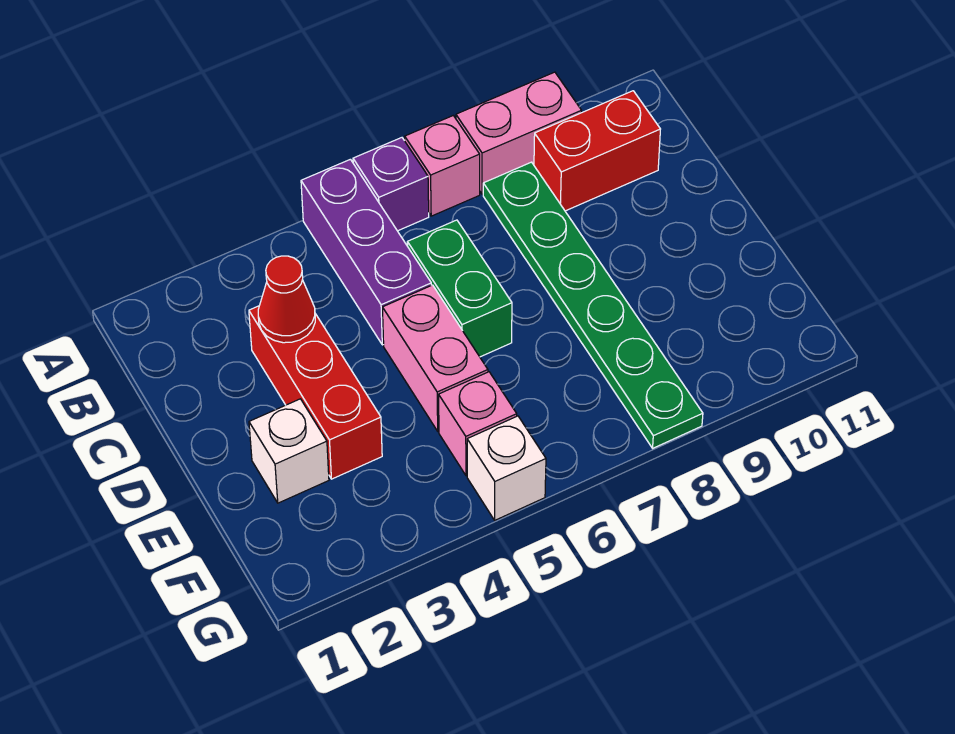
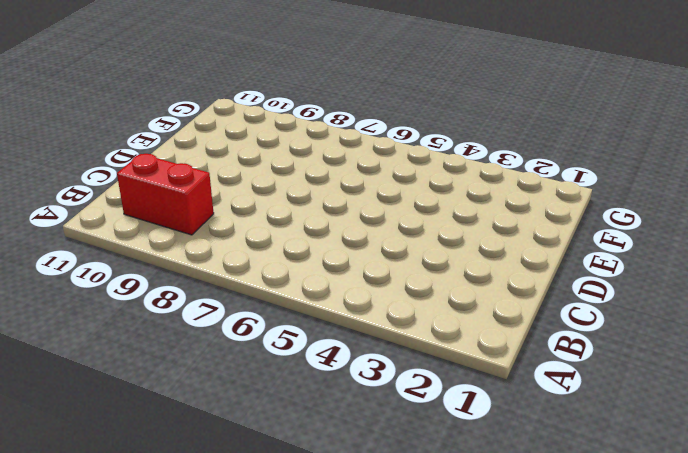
none -> purple brick A5:C5 level 1
none -> purple brick A6 level 1
none -> pink brick A7 level 1

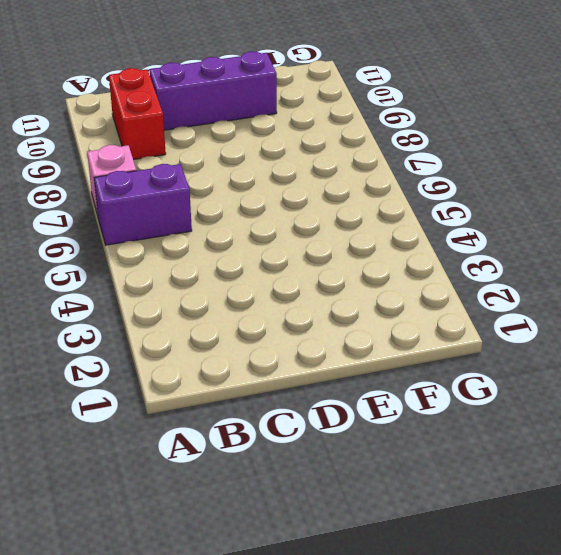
purple brick A6:B6 level 1 -> purple brick A6 level 1
purple brick C10:E10 level 1 -> purple brick A5:C5 level 1
none -> pink brick A8:A9 level 1
none -> green plate B8:G8 level 1
none -> red brick C3:E3 level 1

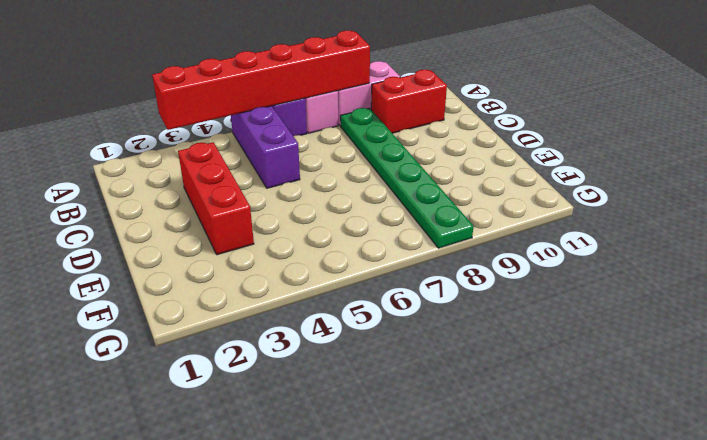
red brick A3:A8 level 2 -> none
none -> green brick C6:D6 level 1
none -> pink brick D5:E5 level 1
none -> white brick E2 level 1

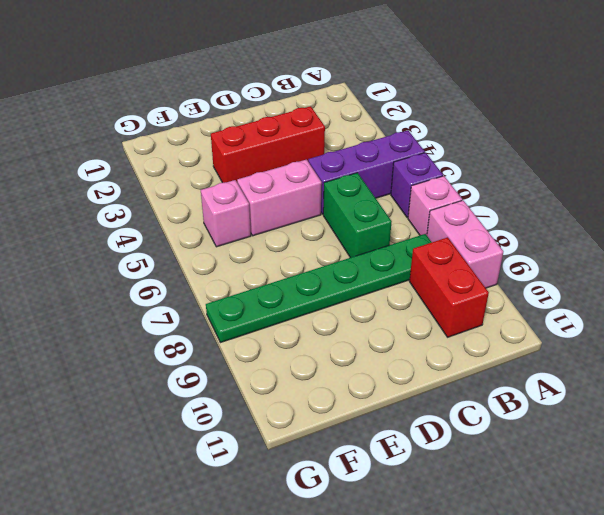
green brick C6:C7 level 1 -> green brick C6:D6 level 1
none -> white brick E2 level 1
none -> white brick G5 level 1
none -> red cone C3 level 2

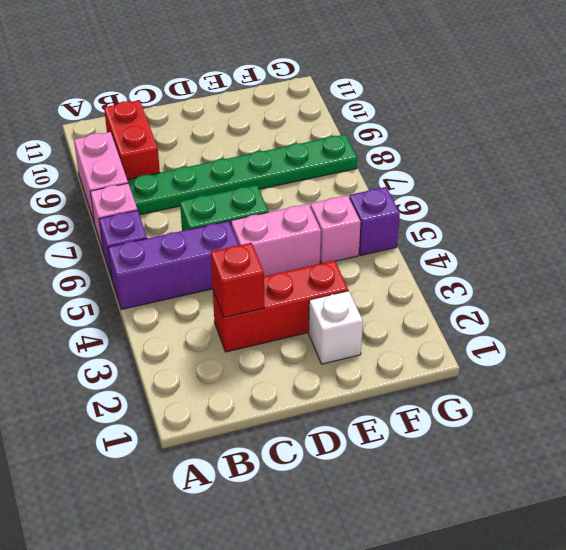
red brick C3 level 2 -> red cone C3 level 2
purple brick G5 level 1 -> white brick G5 level 1

